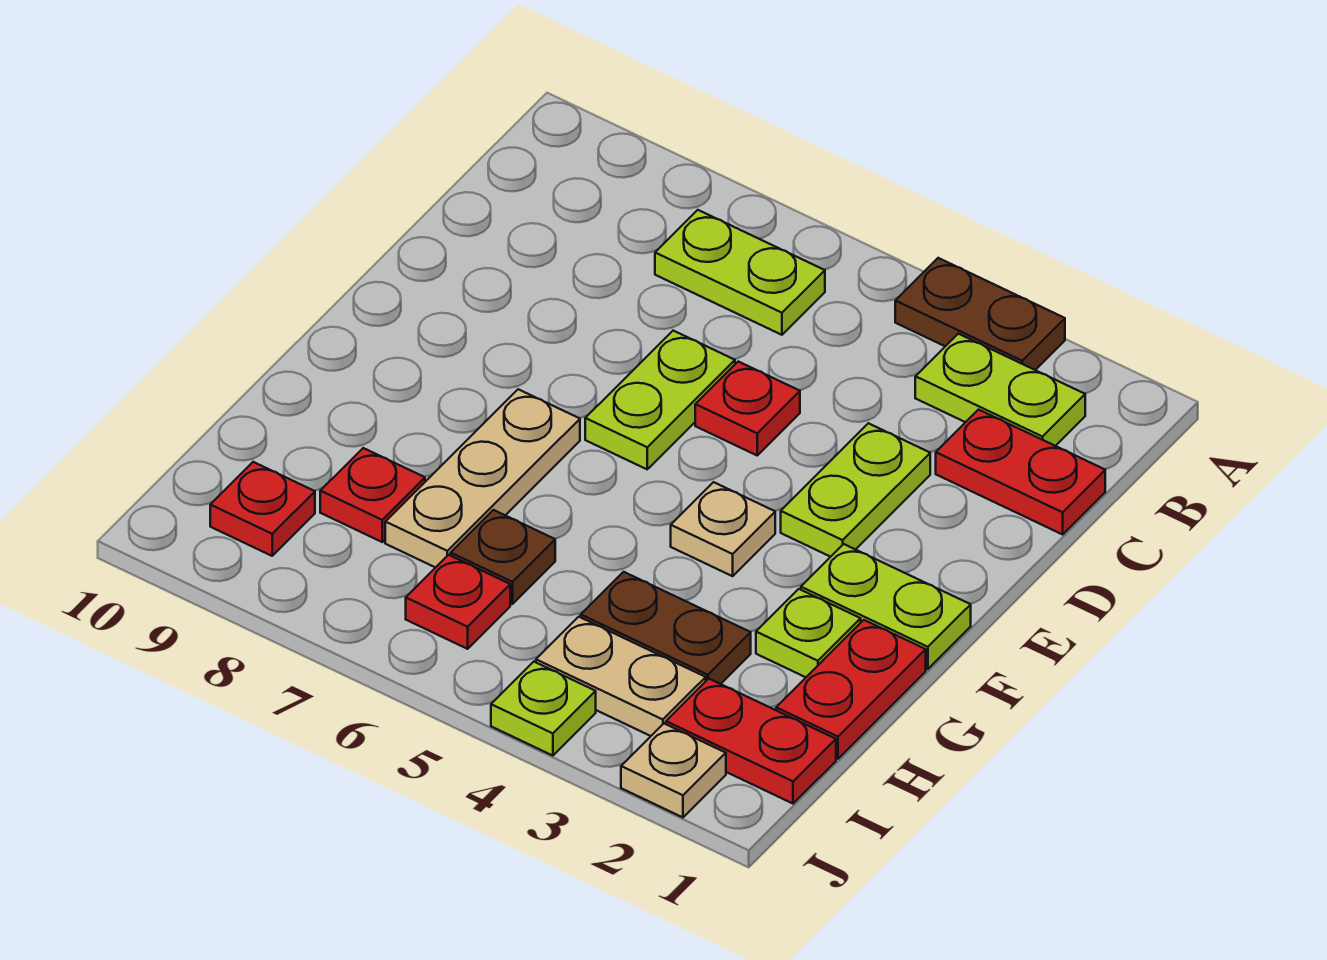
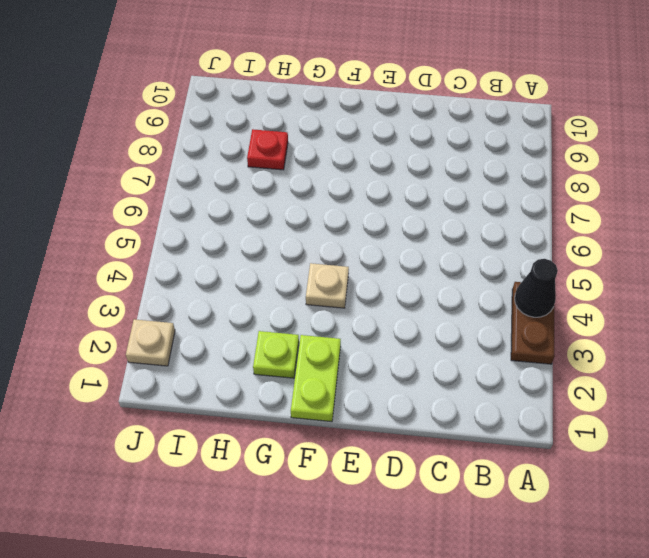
black cone A4 level 2 -> none
none -> lime plate B2:B3 level 1
none -> lime plate B6:B7 level 1
none -> red plate C1:C2 level 1

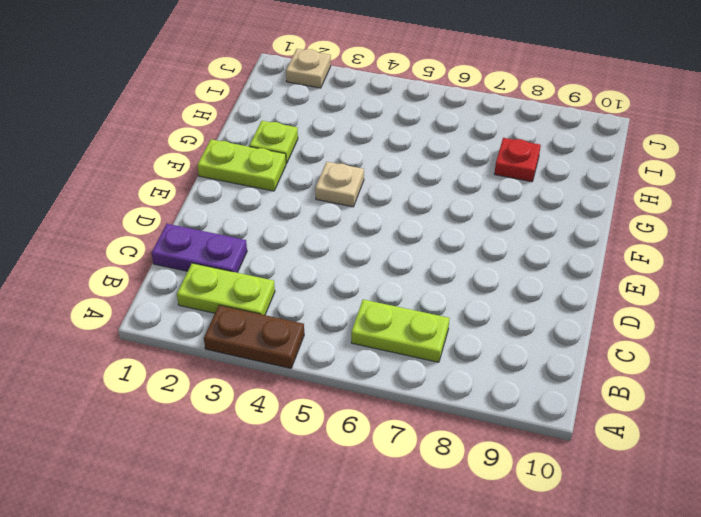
purple plate C1:C2 level 1 -> red plate C1:C2 level 1
none -> lime plate D3:E3 level 1
none -> red plate D5 level 1
none -> lime plate D6:E6 level 1

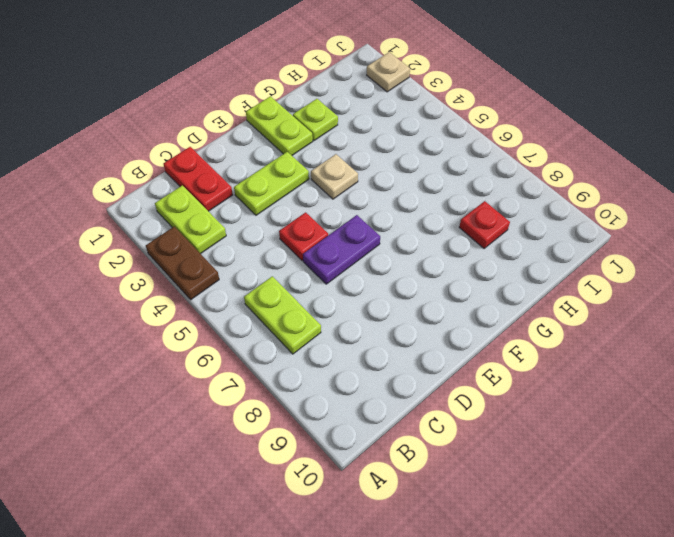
purple plate D6:E6 level 1 -> lime plate D6:E6 level 1
none -> tan plate F7:H7 level 1
none -> red plate G1:H1 level 1
none -> brown plate H3:H4 level 1

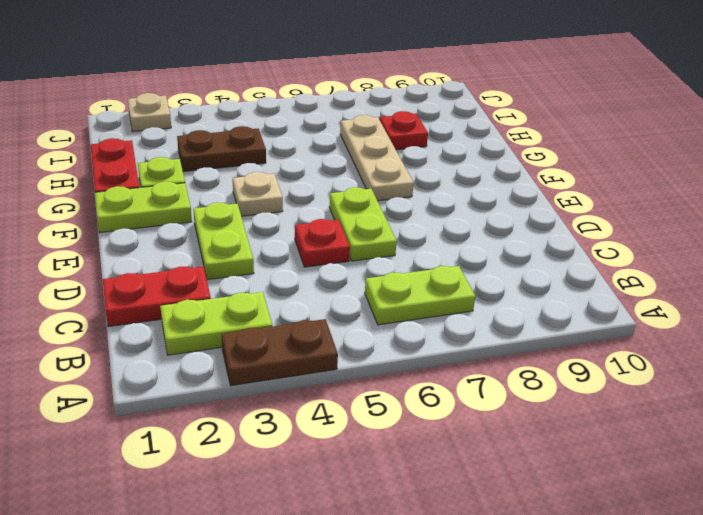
none -> brown plate H6 level 1
none -> red plate I1:I2 level 1
none -> tan plate I3:I4 level 1

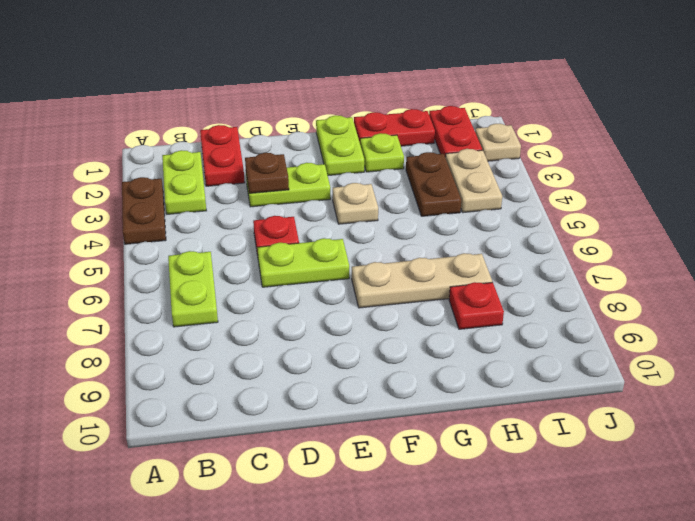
brown plate D3 level 2 -> brown plate H6 level 1
none -> red plate I6 level 1
none -> red plate I9 level 1
none -> lime plate J4 level 1

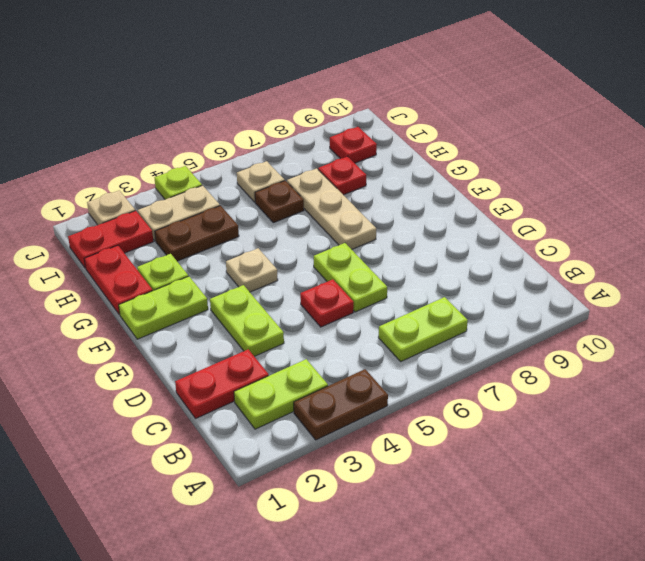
tan plate I6 level 1 -> red plate I6 level 1

